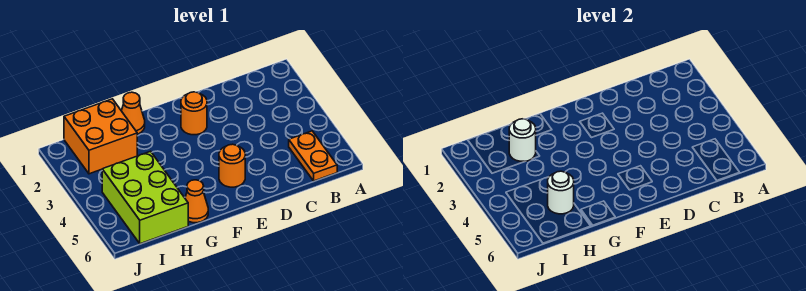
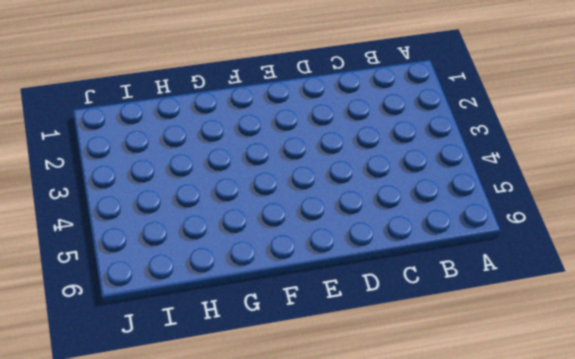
none -> orange plate B5:B6 level 1
none -> orange round brick E2 level 1

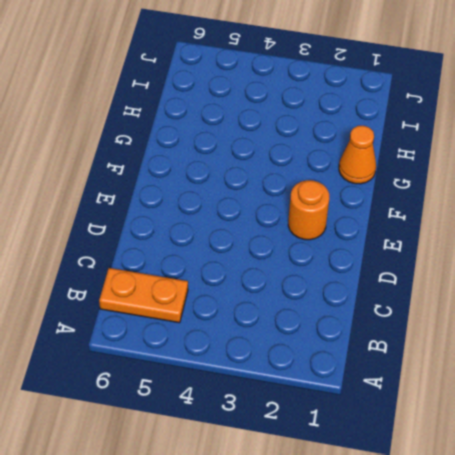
none -> orange round brick E5 level 1
none -> orange cone G6 level 1

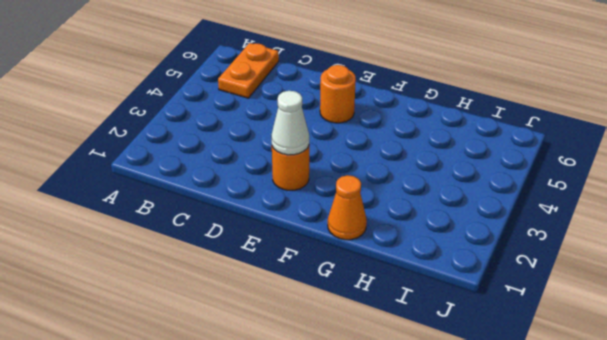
white cone E2 level 2 -> none
none -> orange cone G6 level 1
none -> orange brick H1:I2 level 1

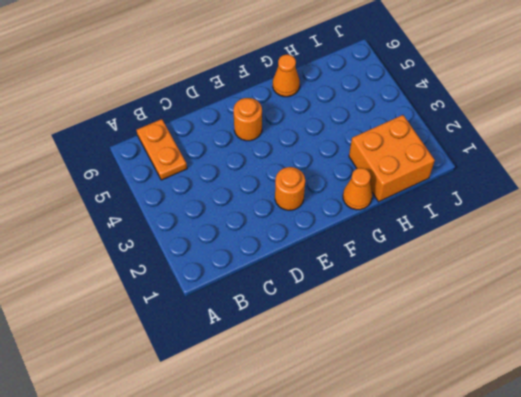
none -> lime brick H4:I6 level 1
none -> white round brick H2 level 2

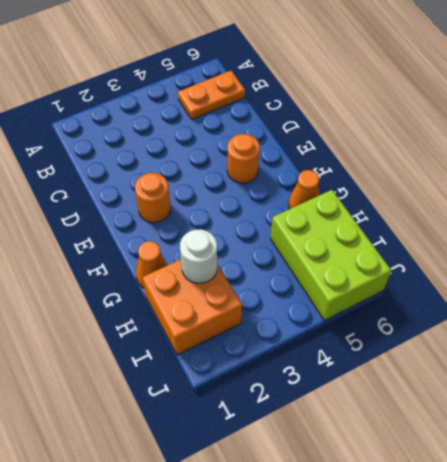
lime brick H5:J6 level 1 -> lime brick H4:I6 level 1
none -> white round brick H5 level 2

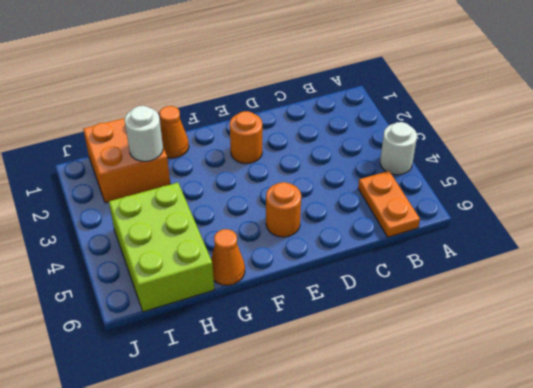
white round brick A4 level 1 -> white round brick H5 level 2

